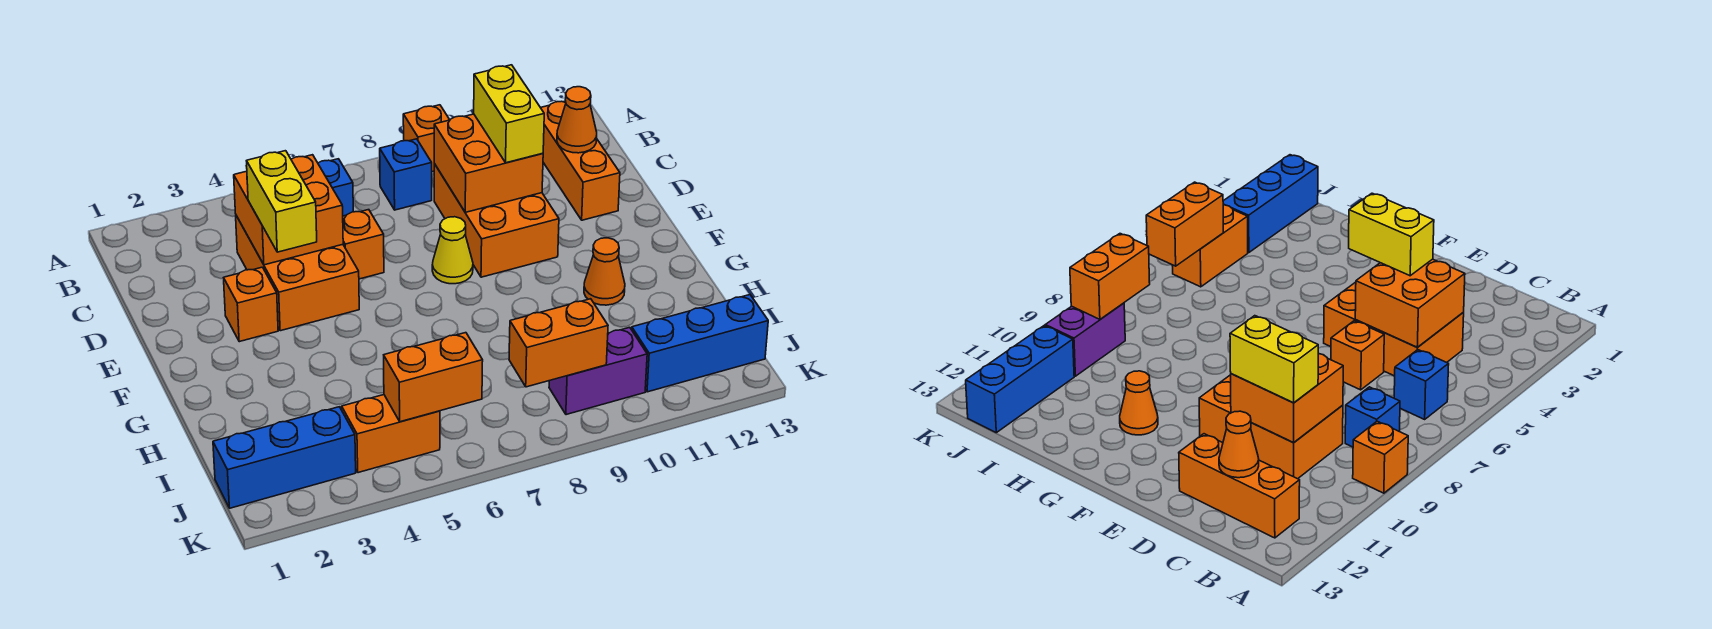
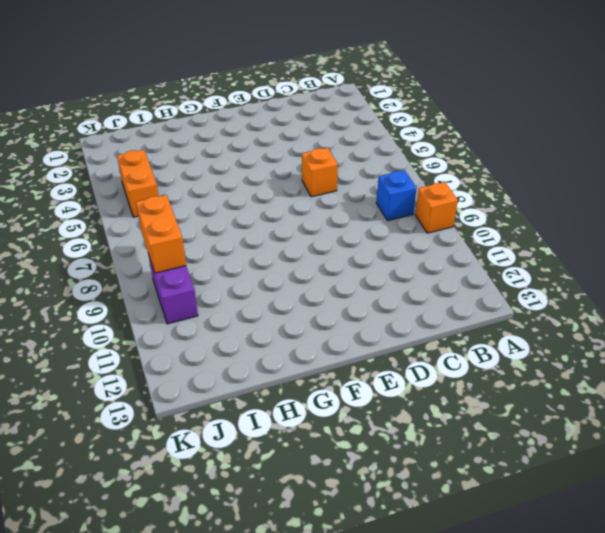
none -> blue brick B6 level 1
none -> orange brick B12:D12 level 1
none -> orange brick C4:E5 level 1

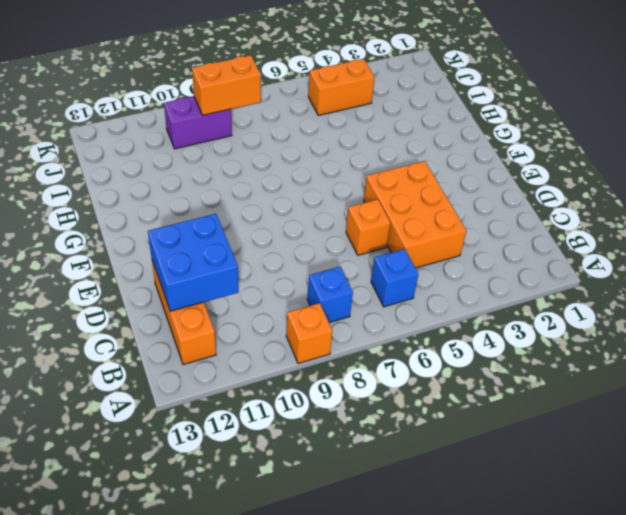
blue brick C11:D12 level 2 -> orange cone C12 level 2
none -> orange brick C9:E10 level 1
none -> orange brick E3 level 1
none -> yellow cone E8 level 1

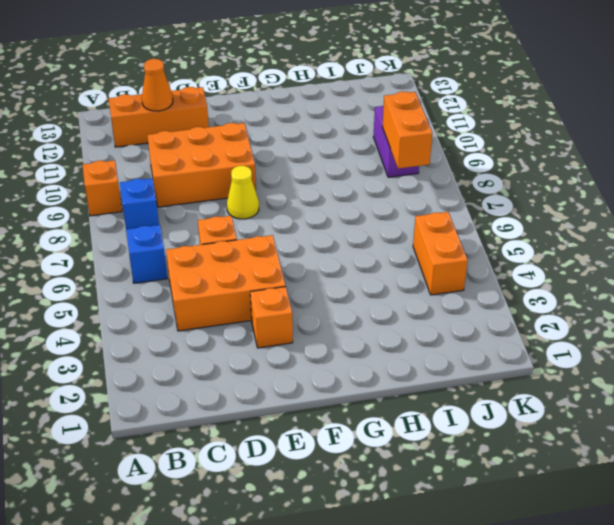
none -> orange cone G11 level 1
none -> blue brick J1:J3 level 1
none -> blue brick J11:J13 level 1

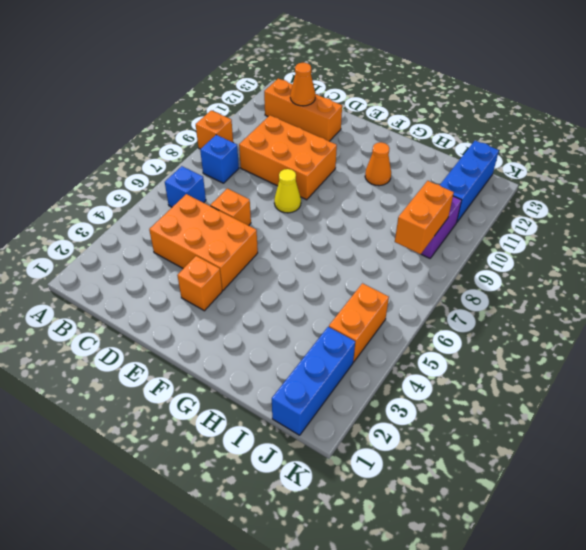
none -> orange brick C4:D5 level 2
none -> orange brick C9:D10 level 2
none -> orange brick J5:J6 level 2

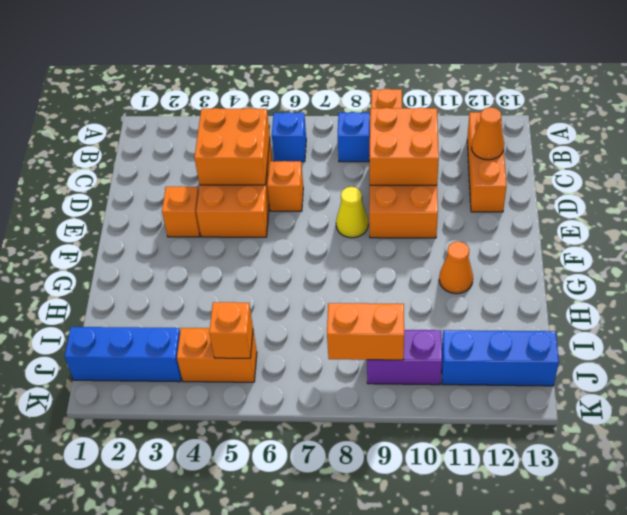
orange brick J5 level 2 -> orange brick J5:J6 level 2
none -> yellow brick C10:D10 level 3
none -> yellow brick D4:E4 level 3

